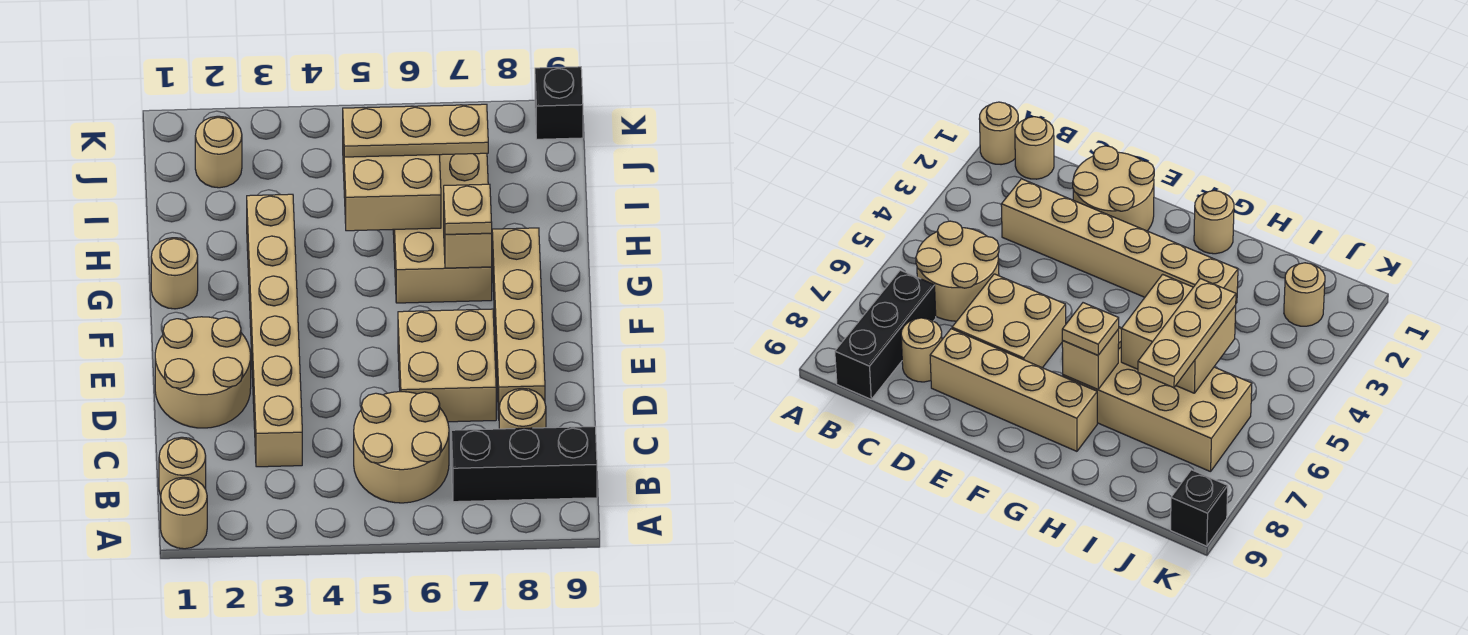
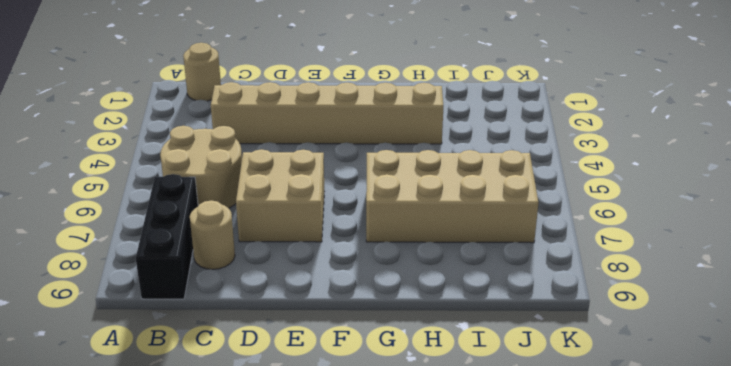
none -> tan round brick A1 level 1
none -> tan round brick D1:E2 level 1
none -> tan brick D8:G8 level 1

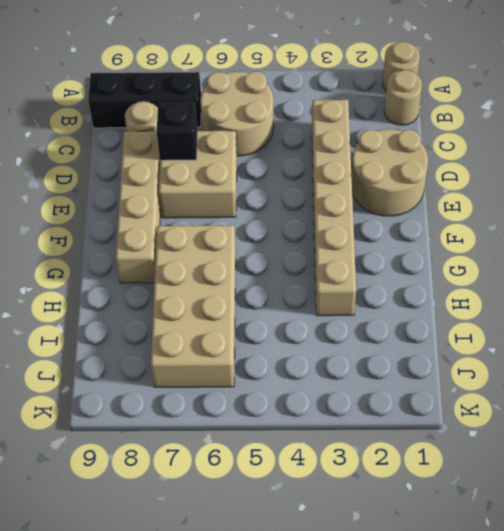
black brick D7 level 2 -> black brick K9 level 1
none -> tan round brick G1 level 1
none -> tan round brick J2 level 1
none -> tan brick G7 level 2

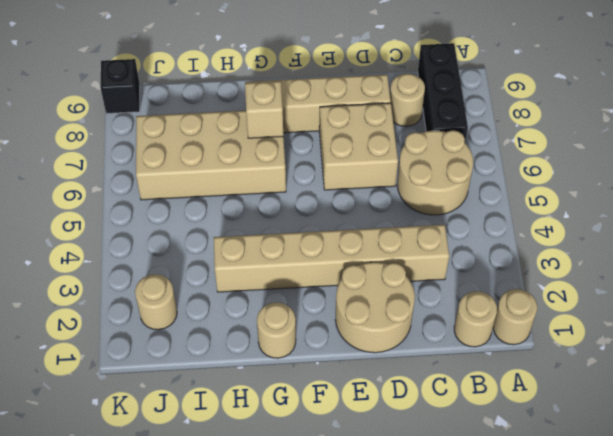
none -> tan brick H5:I6 level 2
none -> tan plate G7 level 3
none -> tan plate I5:I7 level 3

